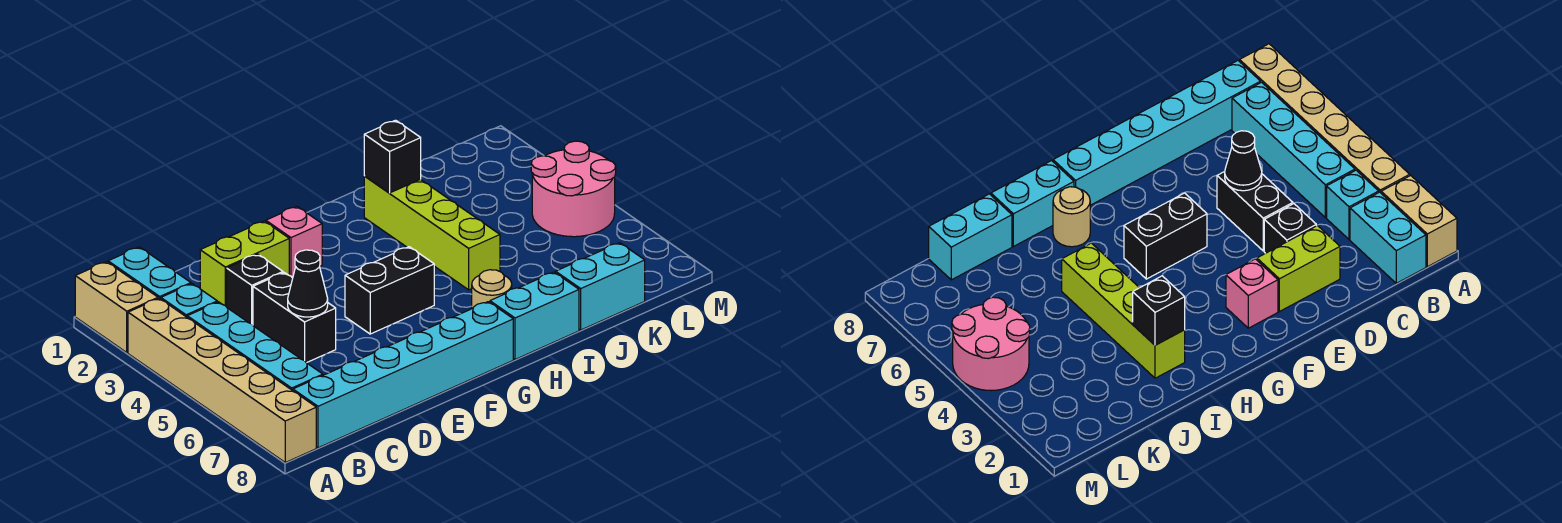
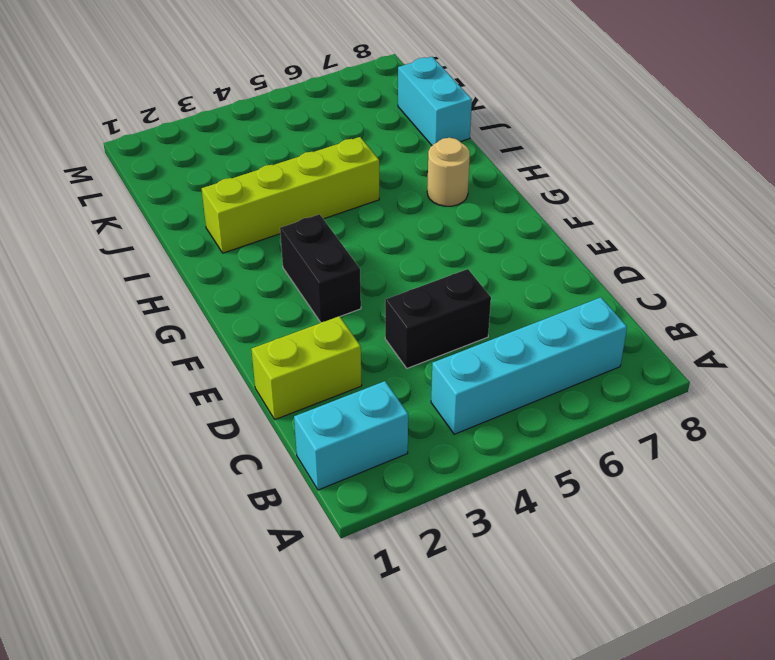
lime brick D1:D2 level 1 -> lime brick D2:E2 level 1
black brick F3:G3 level 1 -> black brick F5:G5 level 1
none -> tan brick A1:A2 level 1
none -> tan brick A3:A8 level 1
none -> cyan brick B3 level 1

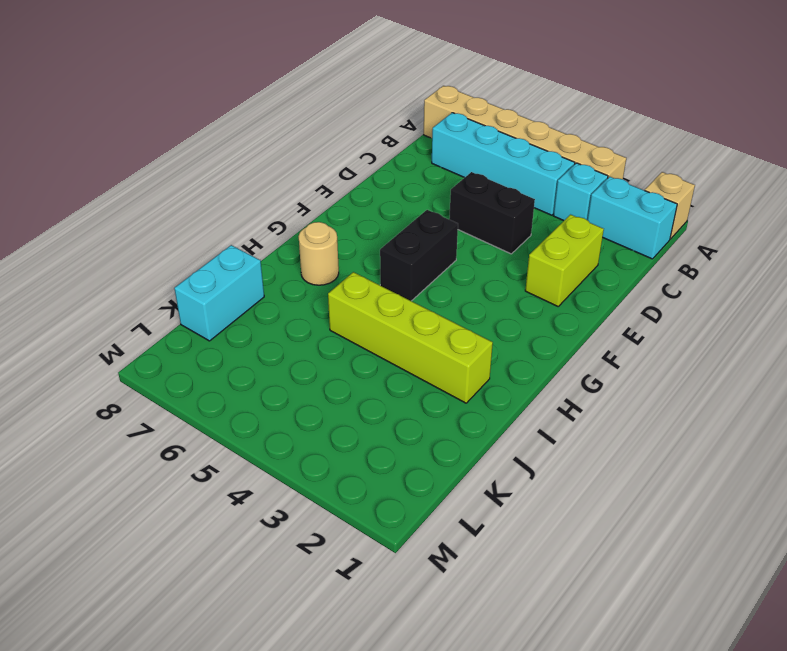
tan brick A1 level 1 -> tan brick A1:A2 level 1
none -> cyan brick B8:G8 level 1
none -> black brick D3 level 1
none -> pink brick F2 level 1

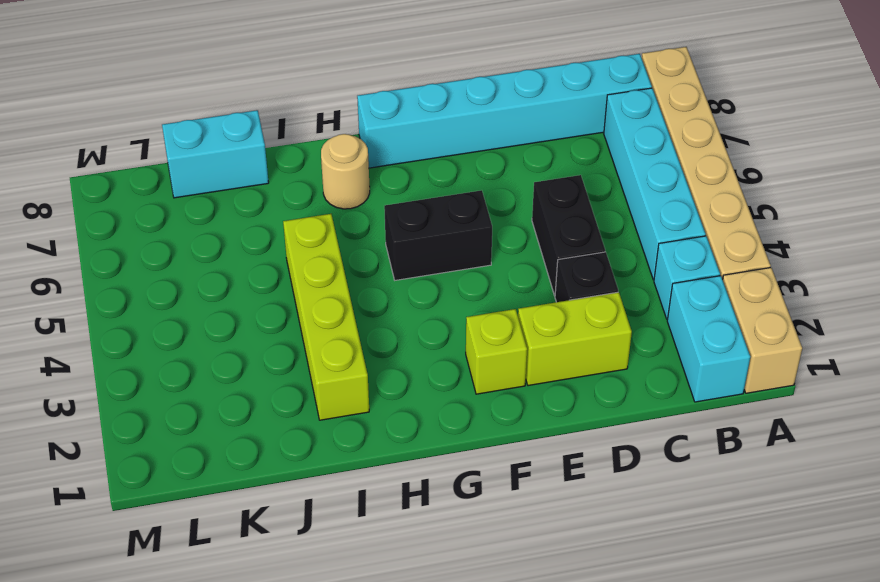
lime brick F2 level 1 -> pink brick F2 level 1
none -> cyan brick H8:I8 level 1
none -> pink round brick L4:M5 level 1
none -> black cone D5 level 2

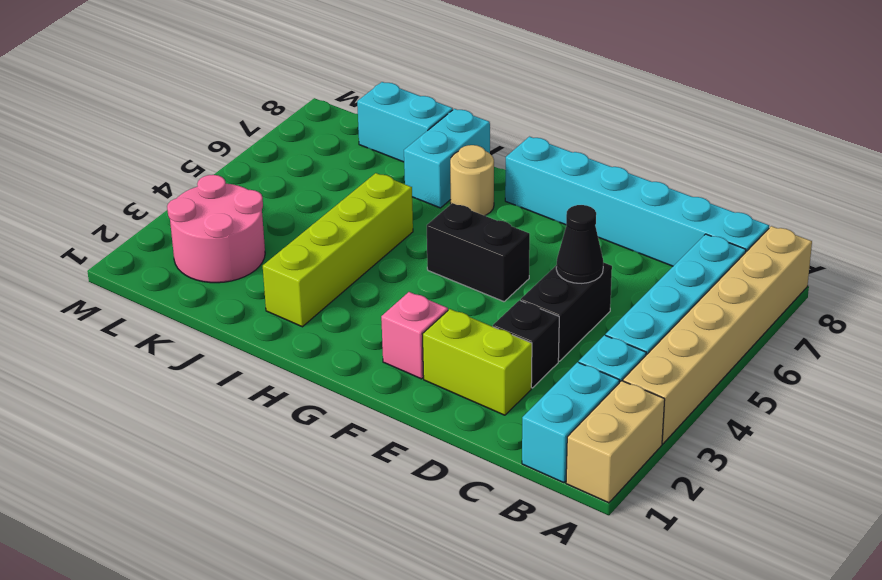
cyan brick I7:I8 level 1 -> cyan brick H8:I8 level 1
pink round brick K2:L3 level 1 -> pink round brick L4:M5 level 1
none -> black brick I2 level 2

